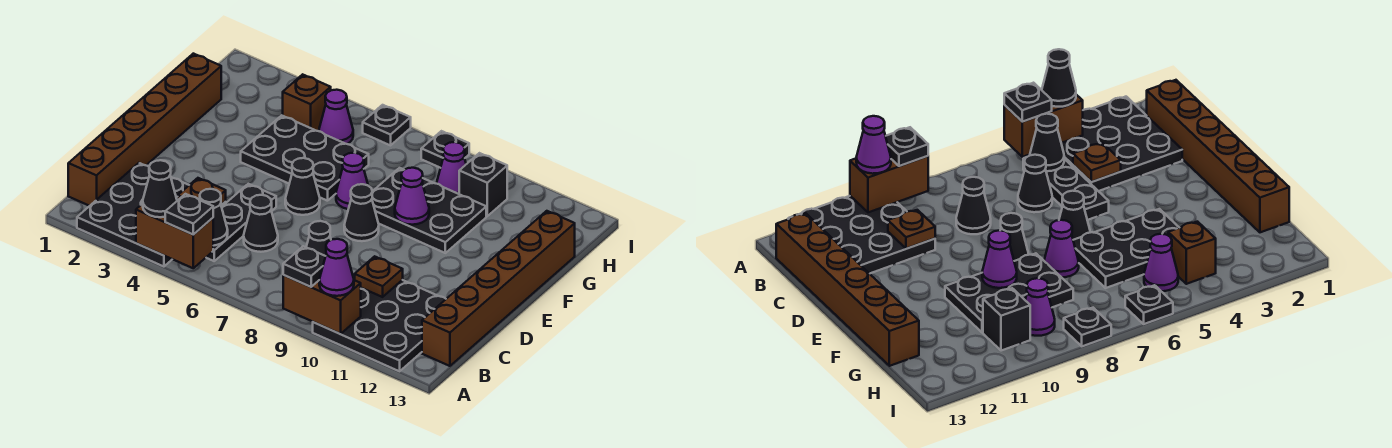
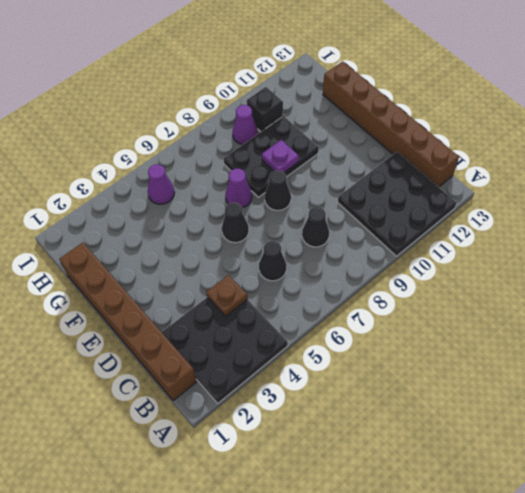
purple plate F9 level 2 -> purple cone F9 level 2
none -> black plate B5:D5 level 1
none -> black plate F4:G6 level 1
none -> brown brick H4 level 1

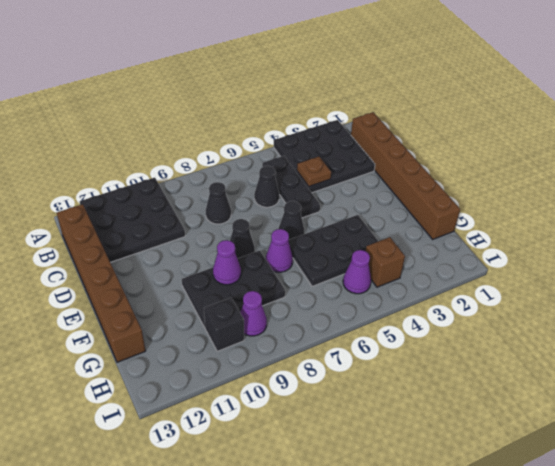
none -> black plate I6 level 1
none -> black plate I8 level 1
none -> brown brick A4:A5 level 2

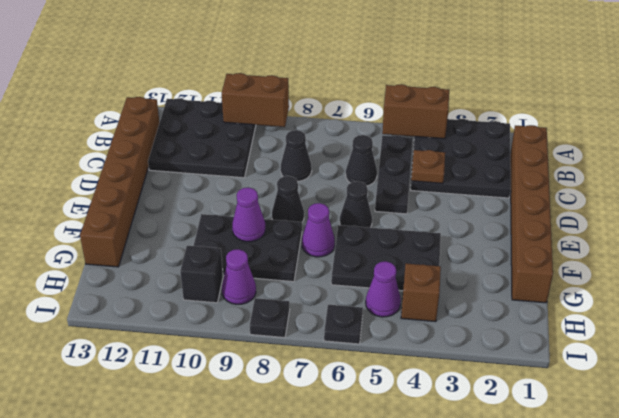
none -> black cone B5 level 2
none -> brown plate C10 level 2
none -> black cone A4 level 3

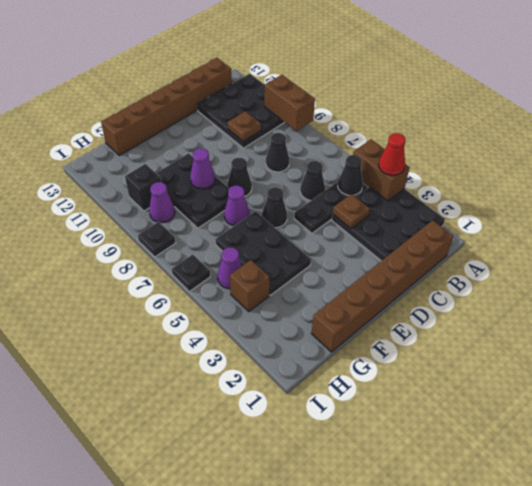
red cone A4 level 3 -> black cone A4 level 3
none -> black plate A5 level 3
none -> black plate A9 level 3
none -> purple cone A10 level 3

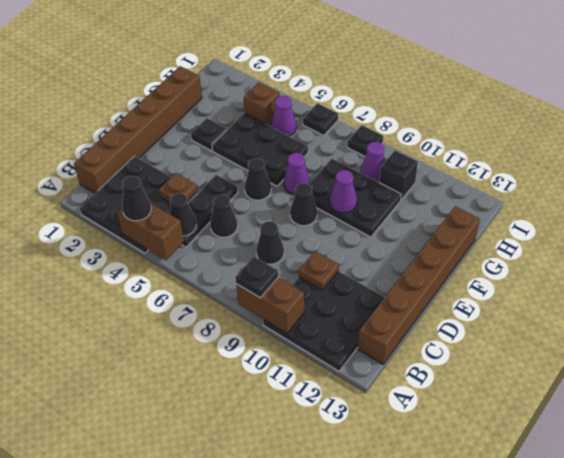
black plate F3 level 1 -> black plate A5 level 3
none -> purple cone A10 level 3

